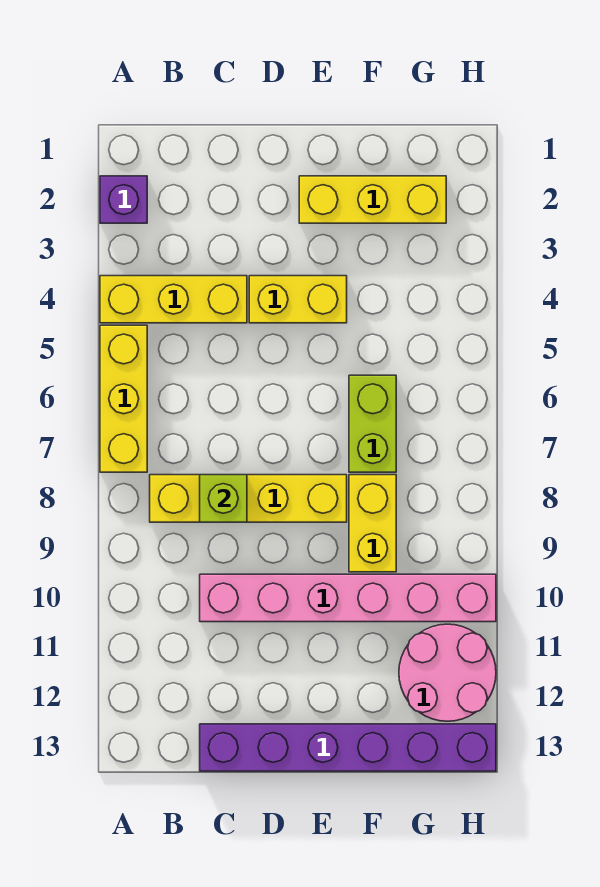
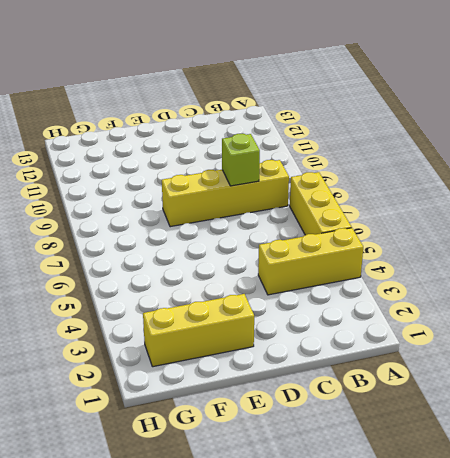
none -> purple brick A2 level 1
none -> pink brick C10:H10 level 1
none -> purple brick C13:H13 level 1

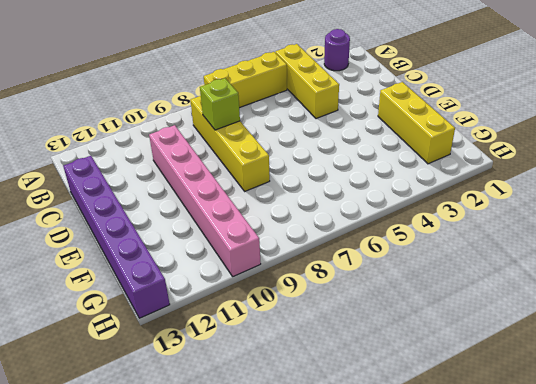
purple round brick A2 level 1 -> purple brick A2 level 1
none -> yellow brick D4:E4 level 1
none -> lime brick F6:F7 level 1
none -> yellow brick F8:F9 level 1

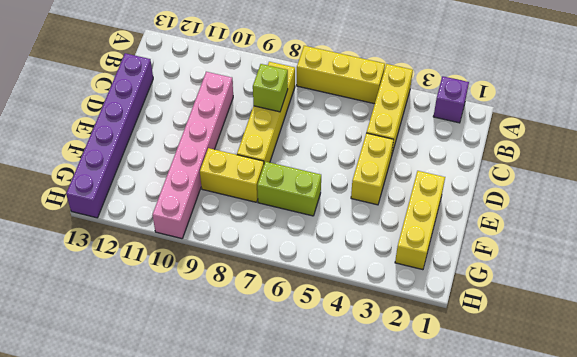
none -> pink round brick G11:H12 level 1

